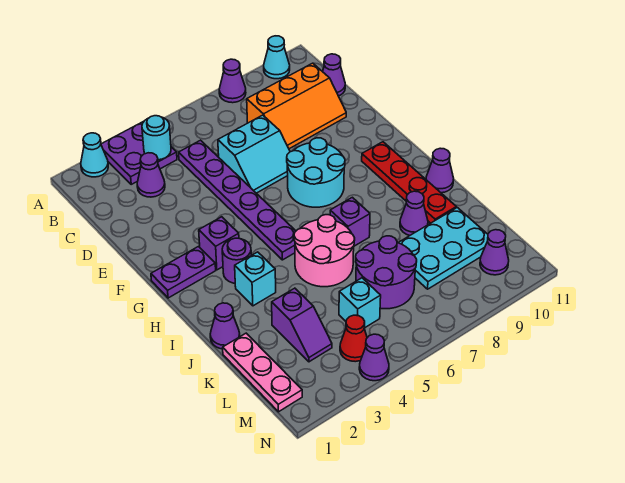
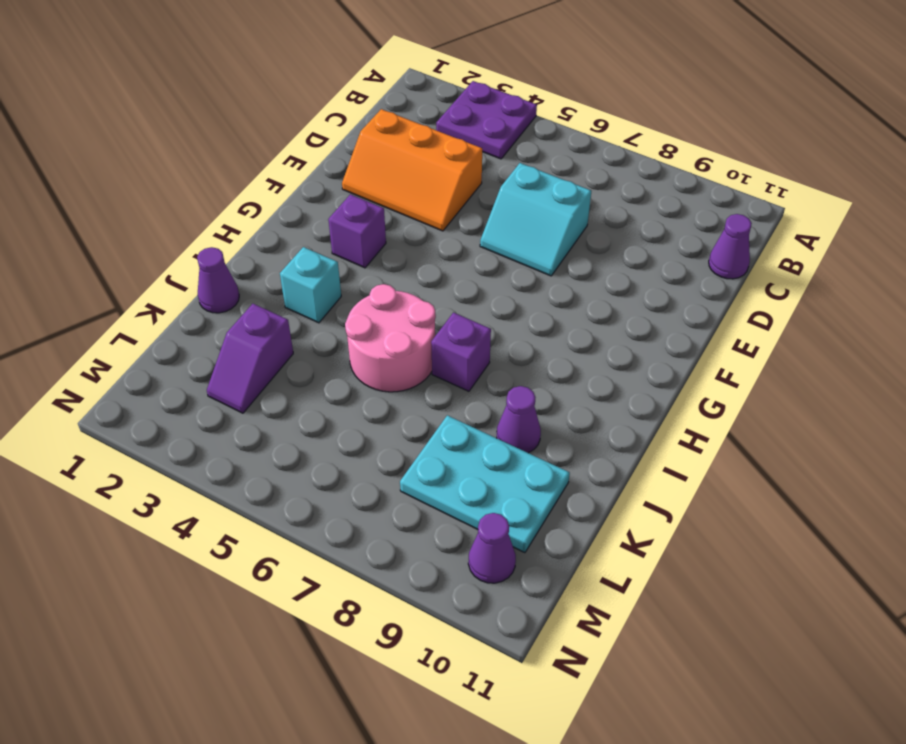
orange slope D2:E4 level 1 top D -> orange slope C8:D10 level 1 top C
none -> cyan cone A2 level 1
none -> purple cone A8 level 1
none -> cyan cone A10 level 1

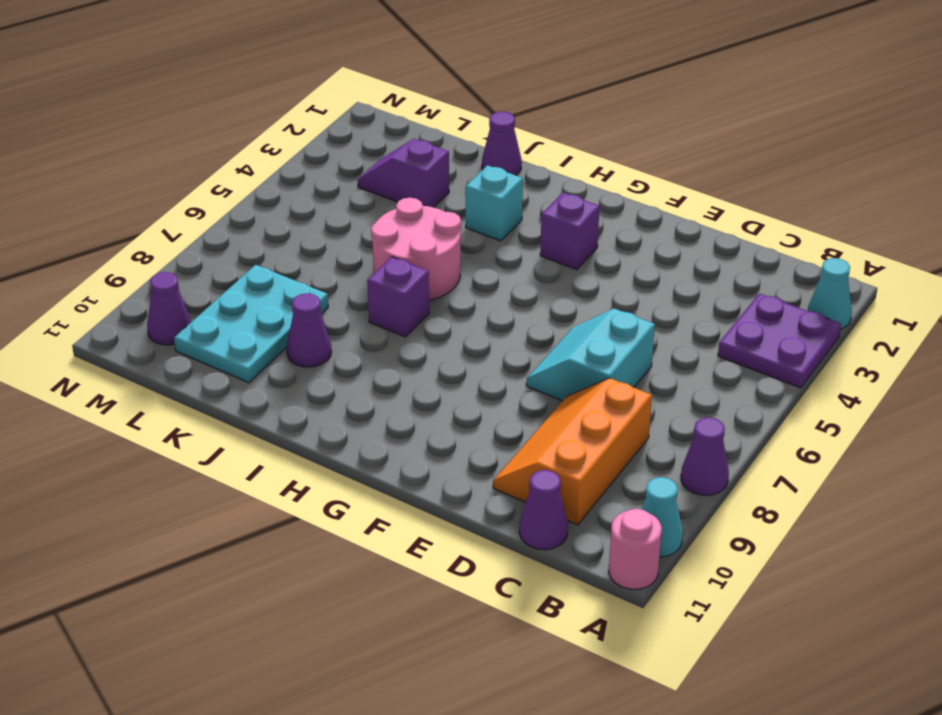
pink round brick A11 level 1 -> none
none -> purple cone C3 level 1
none -> purple plate C5:H5 level 1
none -> cyan round brick F7:G8 level 1

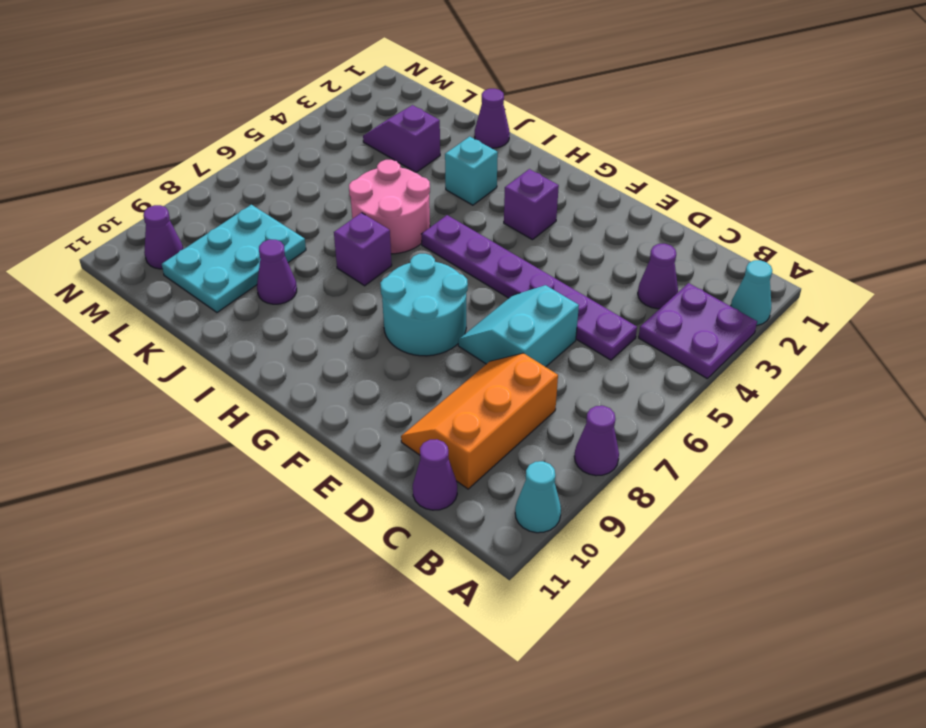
none -> purple plate G1:G2 level 1
none -> red plate G10:J10 level 1
none -> purple round brick H3 level 1

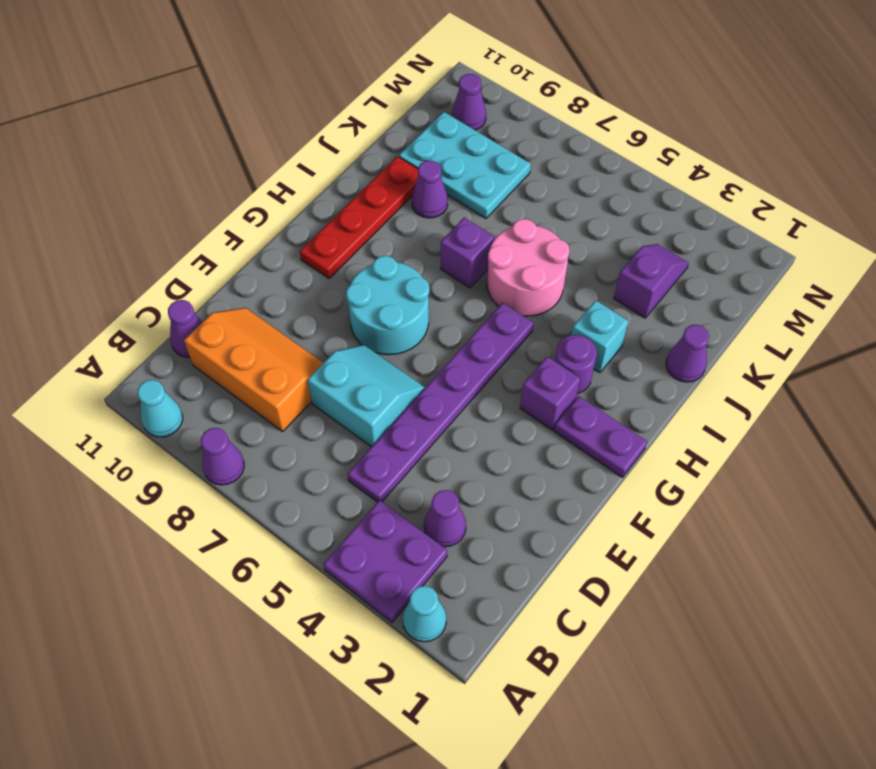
none -> purple cone I11 level 1
none -> pink plate K1:M1 level 1
none -> purple round brick K6:L7 level 1

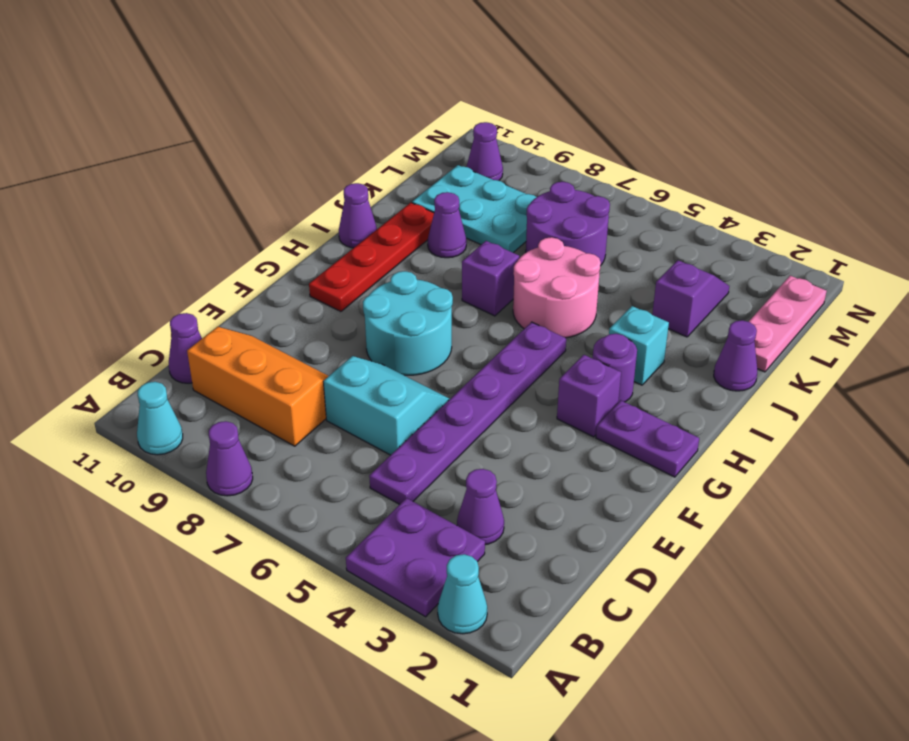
none -> cyan brick L5 level 1
none -> red cone M4 level 1
none -> purple cone N4 level 1

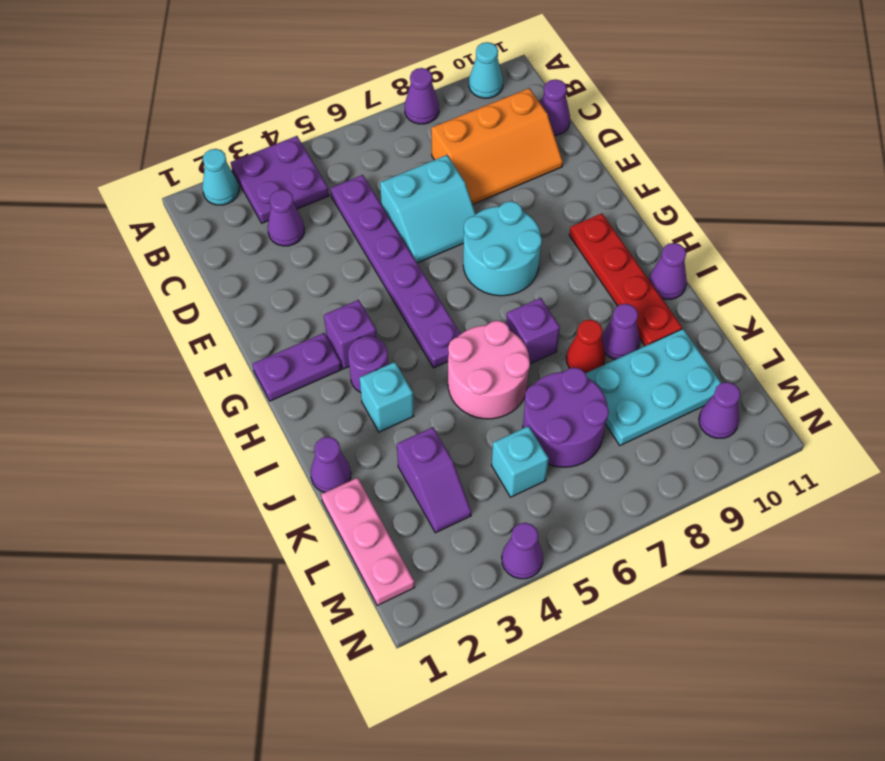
red cone J8 level 1 -> red cone M4 level 1
none -> cyan round brick B4 level 2

